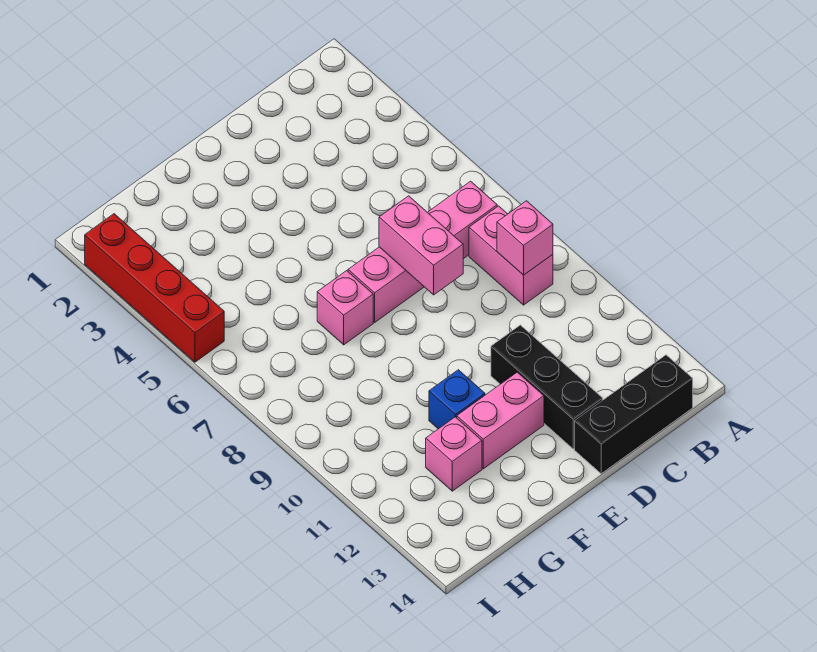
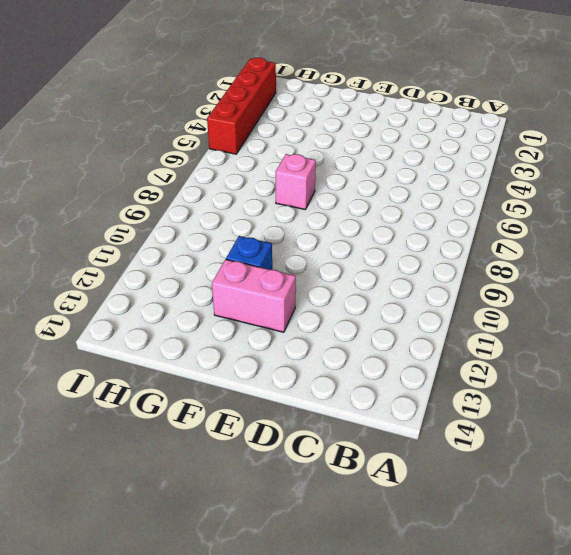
none -> pink brick B7:E7 level 1
none -> pink brick B8:B9 level 1

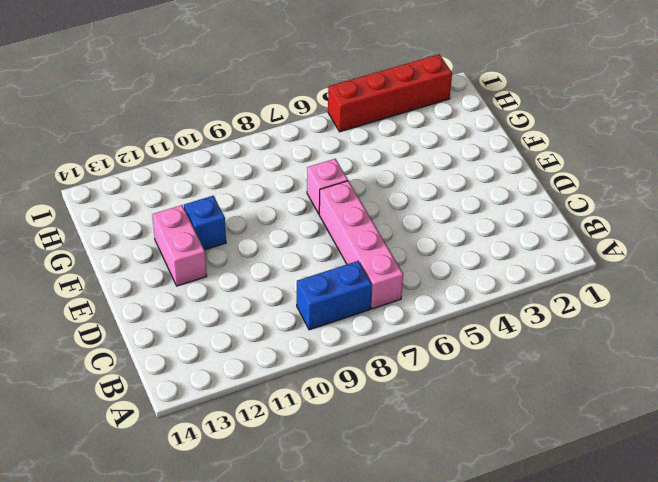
blue brick B8:B9 level 1 -> pink brick B8:B9 level 1
none -> black brick B14:D14 level 1
none -> black brick D11:D13 level 1

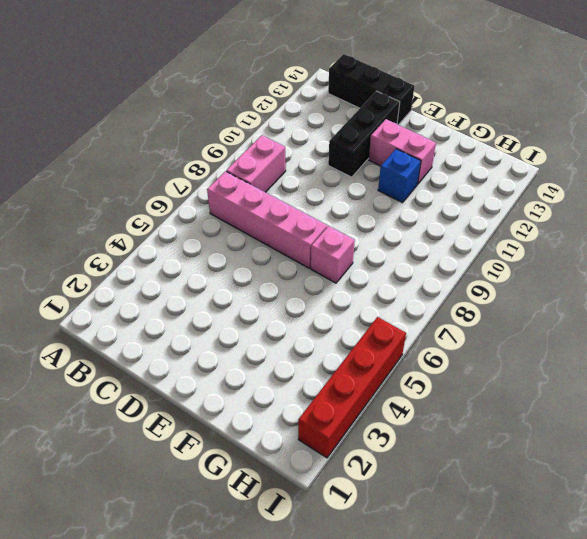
none -> pink brick G12 level 1
none -> pink brick B9 level 2

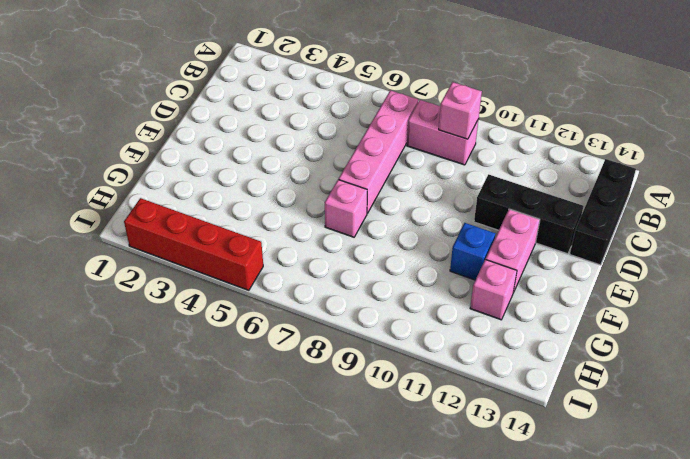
none -> pink brick D7:D8 level 2

